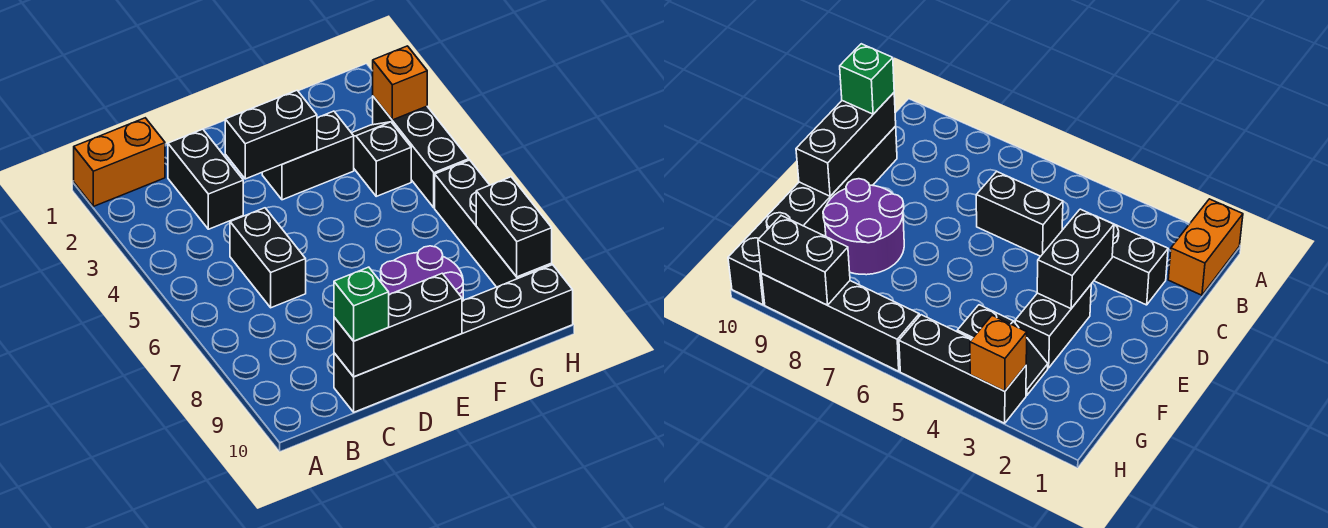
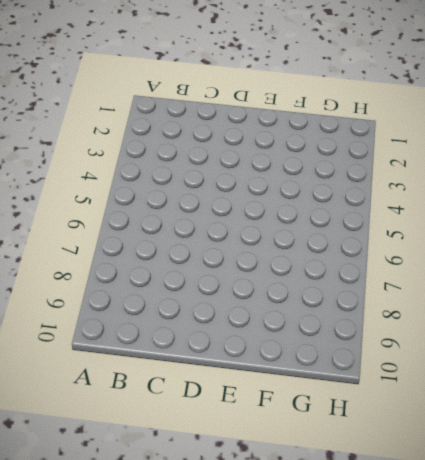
none -> orange brick A1:B1 level 1
none -> black brick C2:C3 level 1
none -> black brick C5:C6 level 1

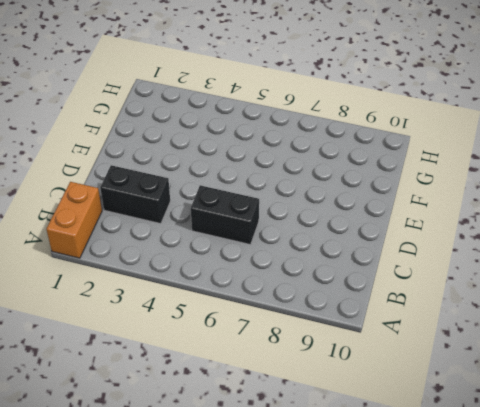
none -> black brick C10:H10 level 1
none -> black brick E3:F3 level 1
none -> purple round brick E8:F9 level 1

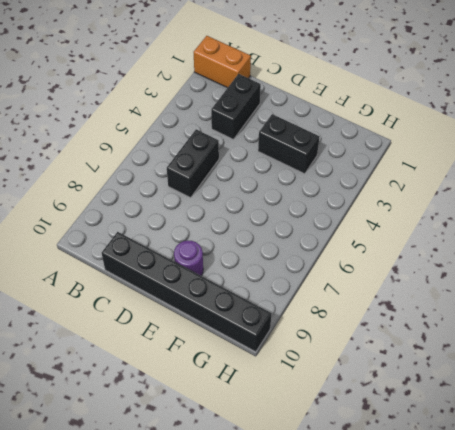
purple round brick E9 level 1 -> purple round brick E8:F9 level 1
none -> black slope G3:G4 level 1 top 4
none -> black brick H3:H5 level 1
none -> black brick H6:H9 level 1

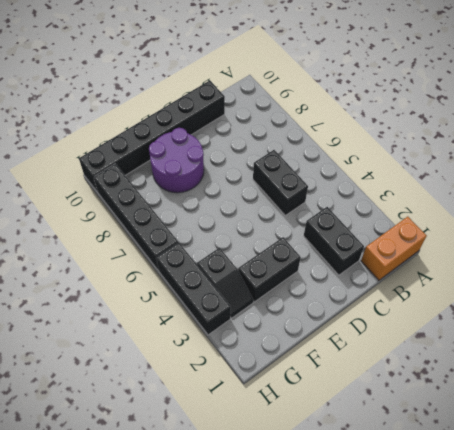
none -> black brick C10:E10 level 2
none -> black brick D3:E3 level 2
none -> orange brick H3 level 2

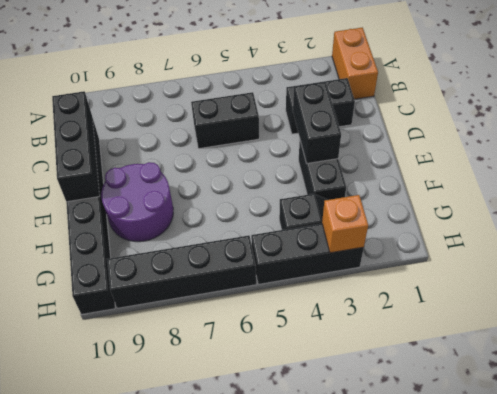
none -> black brick H8:H9 level 2
none -> green brick C10 level 3

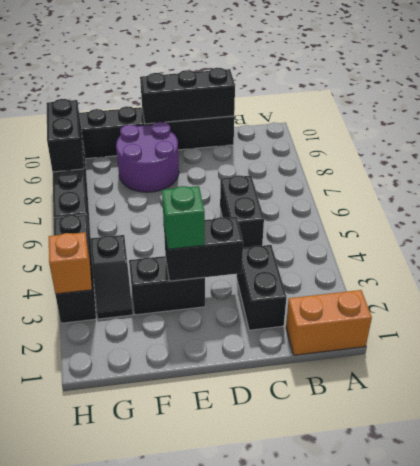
green brick E3 level 3 -> green brick C10 level 3

